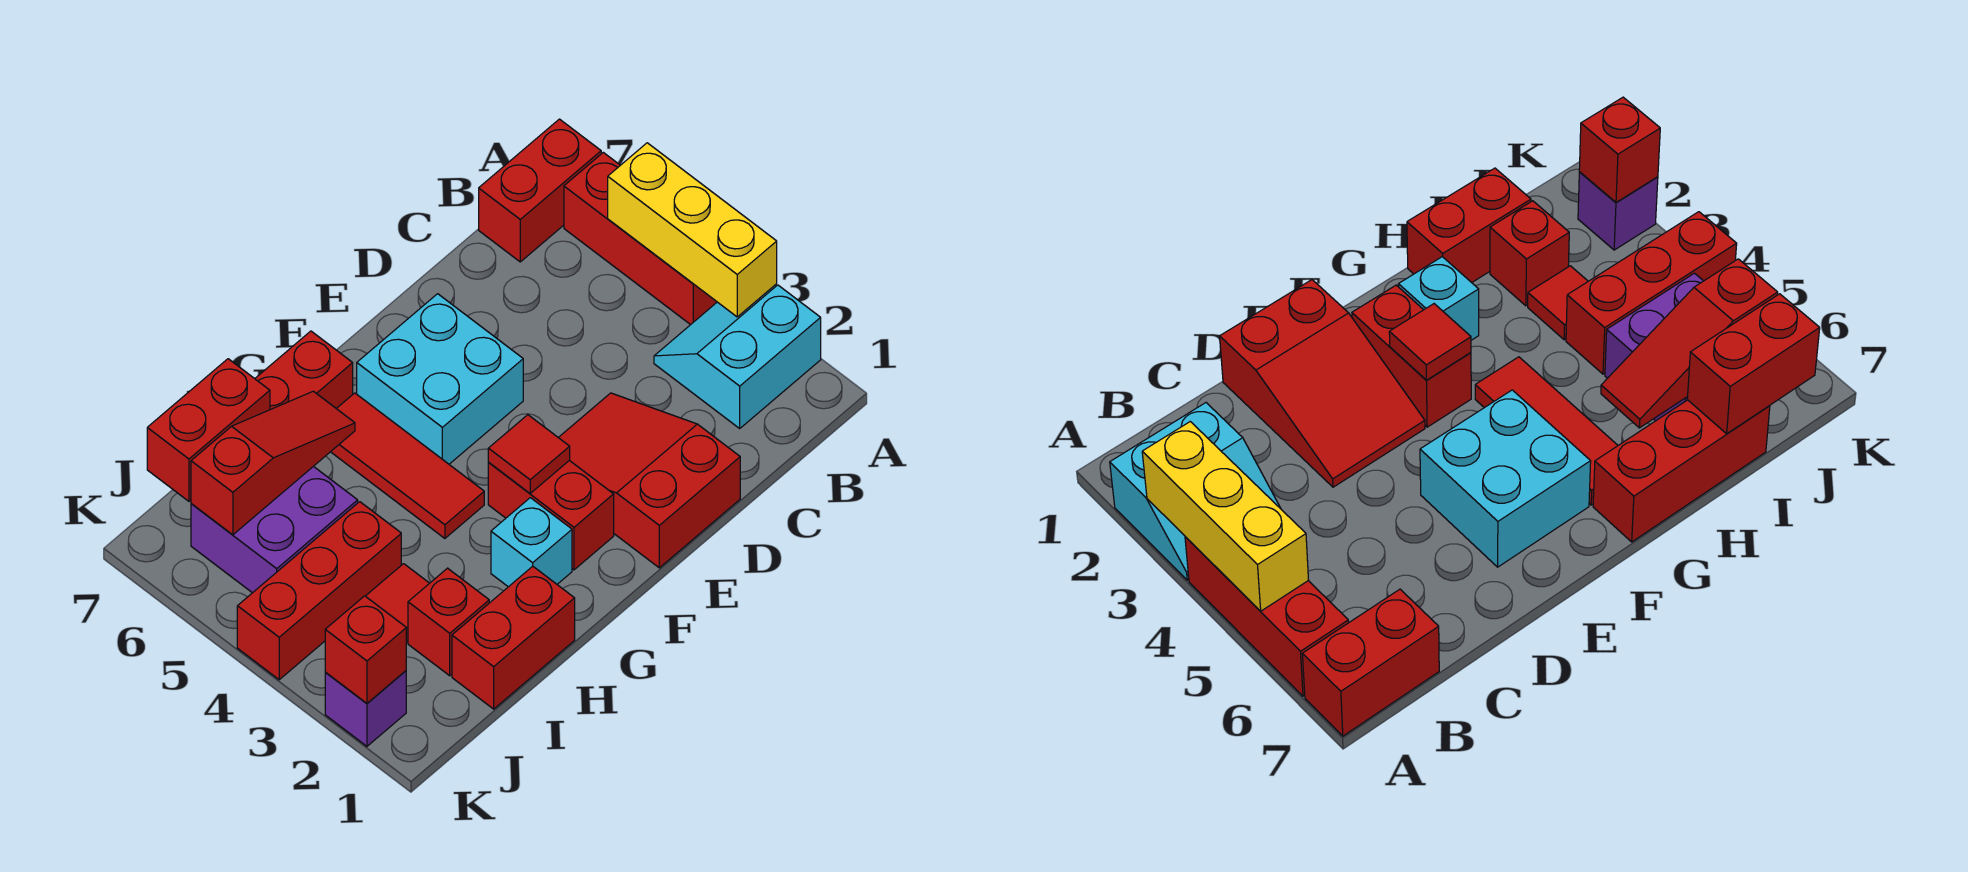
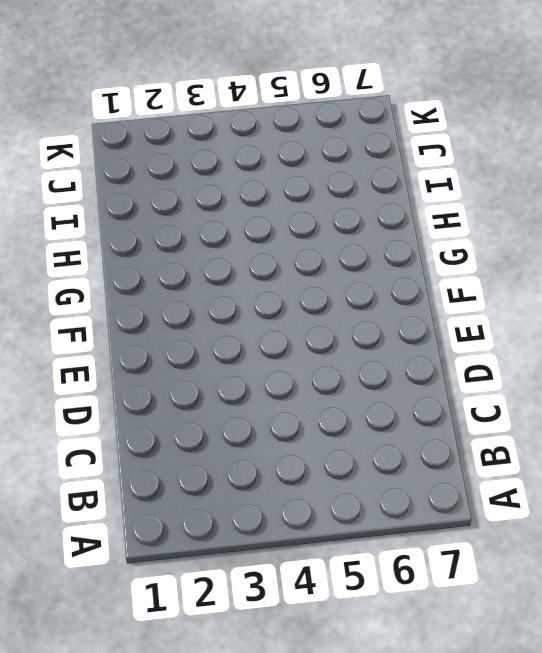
none -> cyan slope A2:B3 level 1 top 2
none -> red brick A4:A6 level 1
none -> red brick A7:B7 level 1

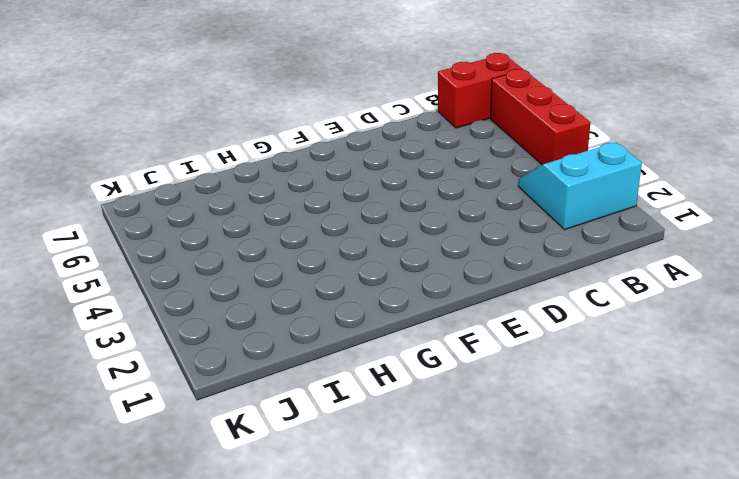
none -> red slope D1:E3 level 1 top 1
none -> cyan brick E5:F6 level 1
none -> red brick F2:F3 level 1

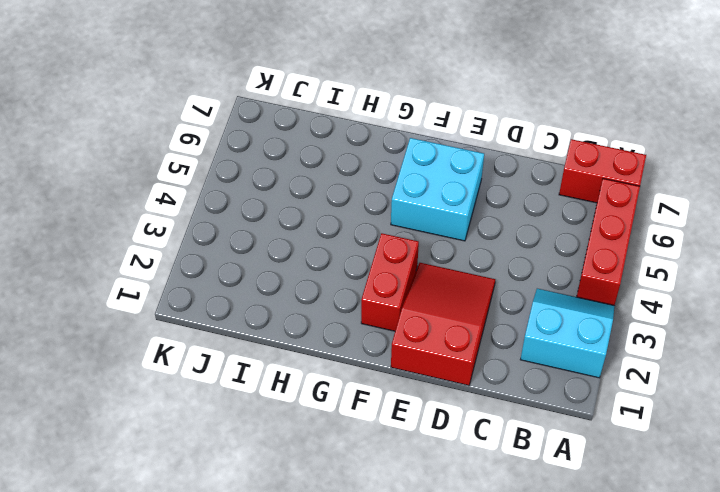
none -> cyan brick G2 level 1
none -> red tile G4:G6 level 1
none -> red brick G7:I7 level 1

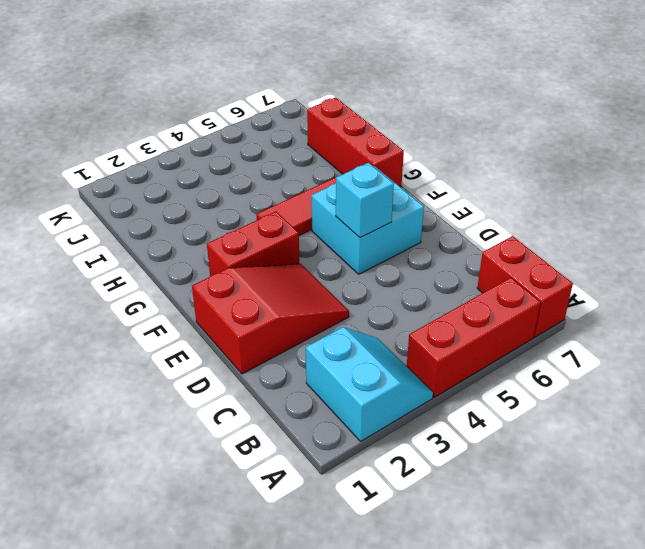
cyan brick E5 level 2 -> cyan brick G2 level 1
none -> red brick H1:I1 level 1
none -> red brick I2 level 1
none -> red tile I3 level 1

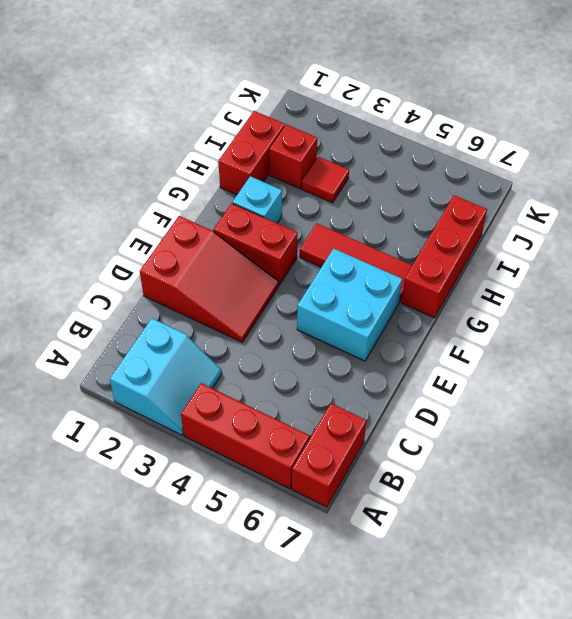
none -> red brick I4:K4 level 1
none -> purple brick I5:J6 level 1
none -> purple brick K2 level 1

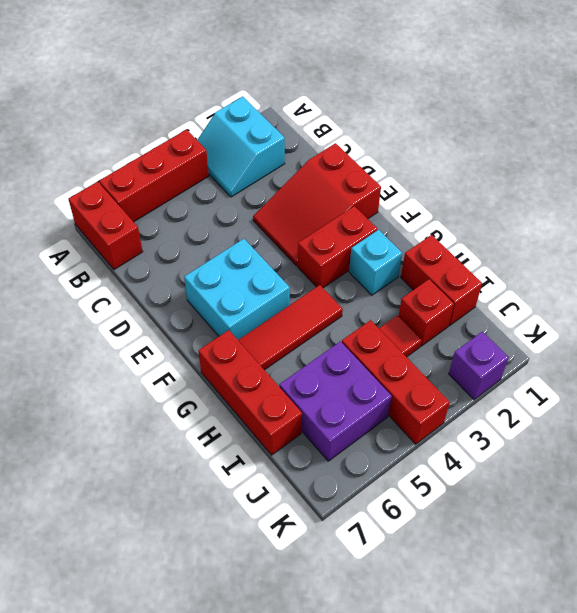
none -> yellow brick A3:A5 level 2
none -> red tile F3 level 2
none -> red slope H6:J6 level 2 top J

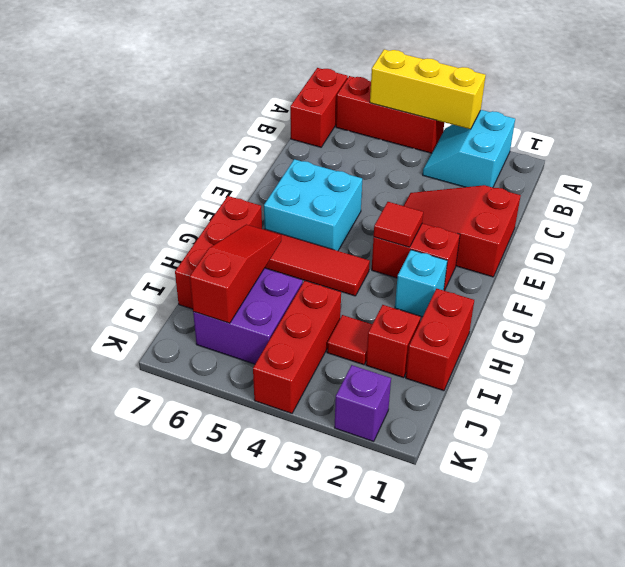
none -> red brick I7:J7 level 2
none -> red brick K2 level 2

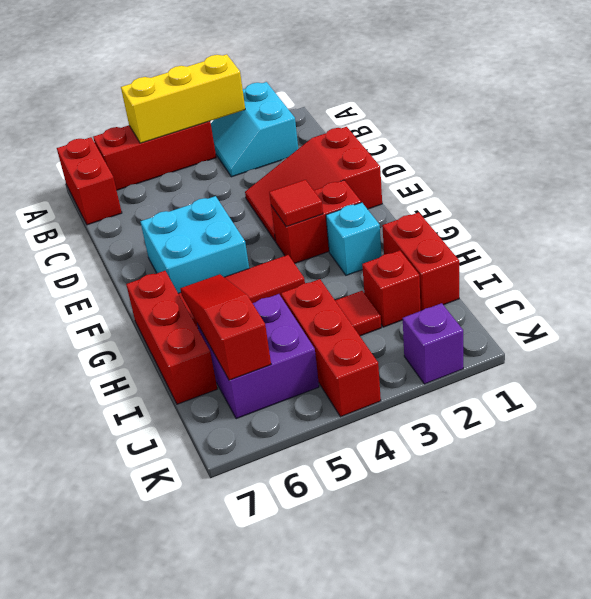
none -> red brick I7:J7 level 2
none -> red brick K2 level 2

